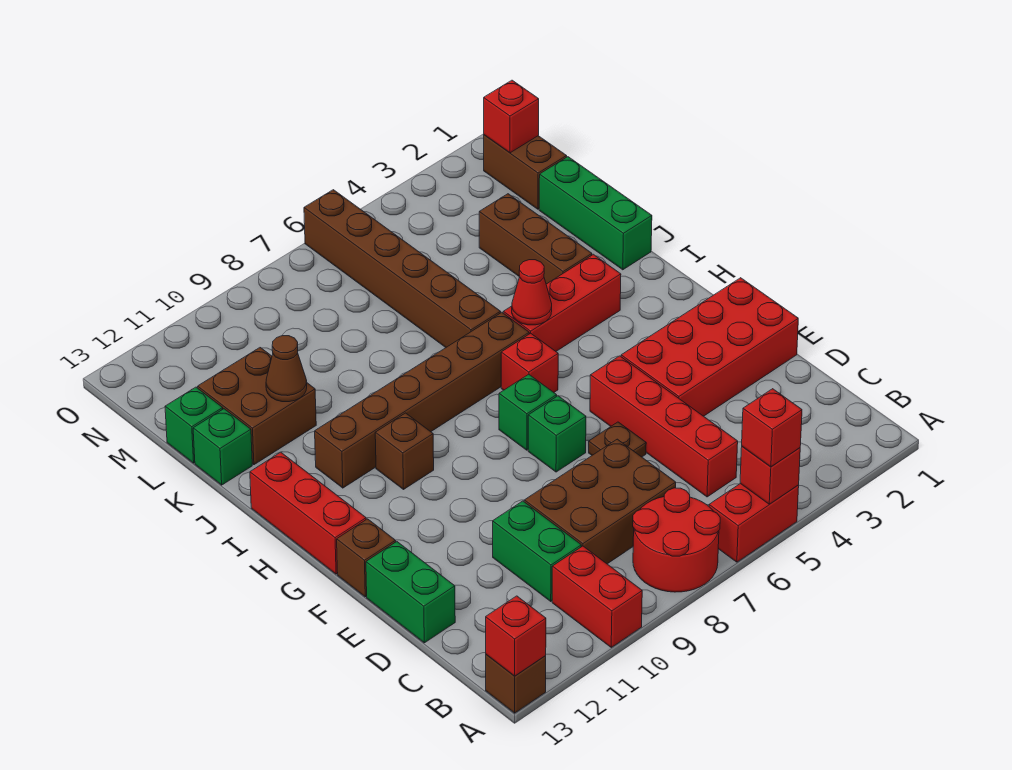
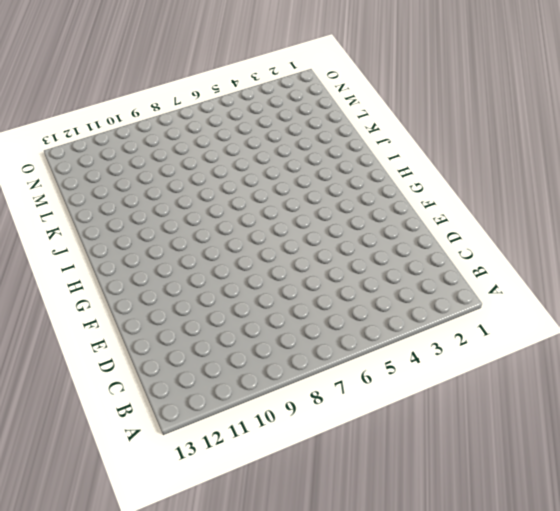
none -> red brick A5:A6 level 1
none -> red round brick A7:B8 level 1
none -> red brick A10:B10 level 1
none -> brown brick A13 level 1

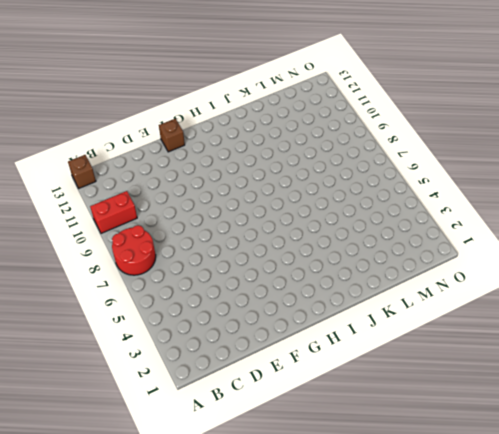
none -> red brick A5:A6 level 1
none -> red brick C5:F5 level 1
none -> brown brick C7:D9 level 1
none -> green brick C10:D10 level 1

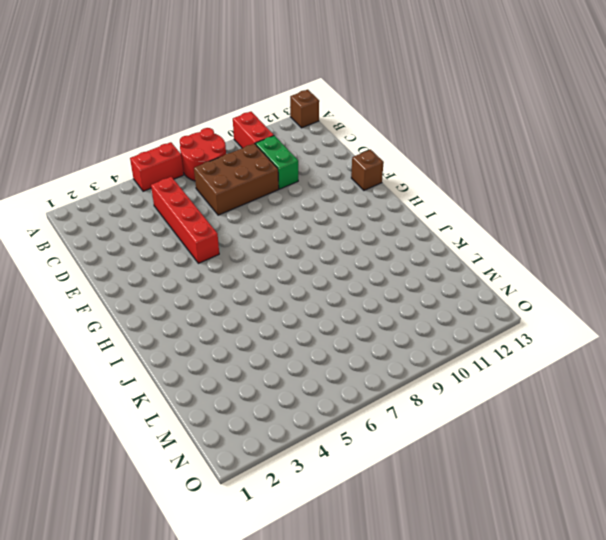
none -> green brick D13:E13 level 1
none -> red brick E1:F4 level 1
none -> brown plate E6 level 1
none -> green brick F7 level 1

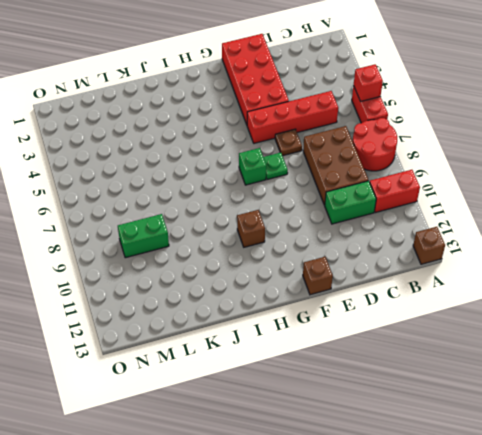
green plate F7 level 1 -> green brick F7 level 1
green brick L9:M9 level 1 -> green brick D13:E13 level 1
none -> red brick G13:I13 level 1
none -> red brick H6 level 1
none -> red brick I3:I5 level 1
none -> brown brick I6:I11 level 1

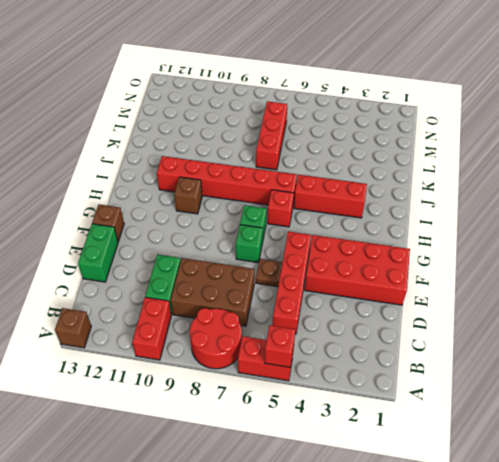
red brick I6:I11 level 1 -> brown brick I6:I11 level 1
red brick K7:M7 level 1 -> red brick G13:I13 level 1
none -> green brick J1:L1 level 1
none -> brown brick J3:L3 level 1
none -> brown brick J6:O6 level 1
none -> brown brick K11:L12 level 1

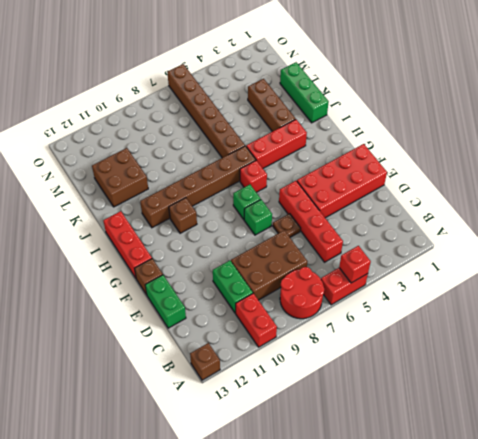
none -> green brick K13 level 1
none -> green brick L13 level 1
none -> brown brick M1:N1 level 1
none -> red brick A13 level 2

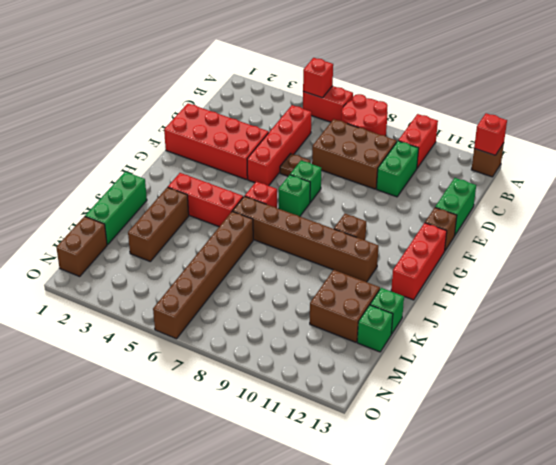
none -> red cone I5 level 2
none -> brown cone K11 level 2
none -> red brick N1 level 2
none -> red brick A5 level 3

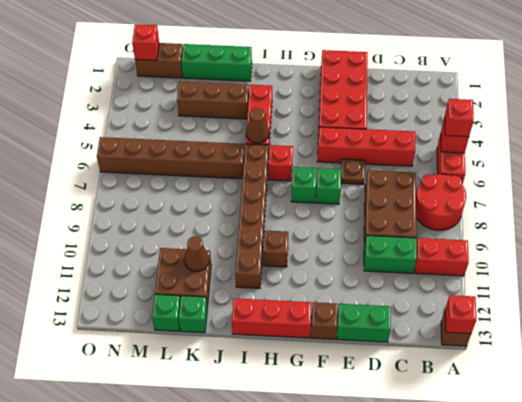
brown cone I5 level 2 -> red cone I5 level 2

